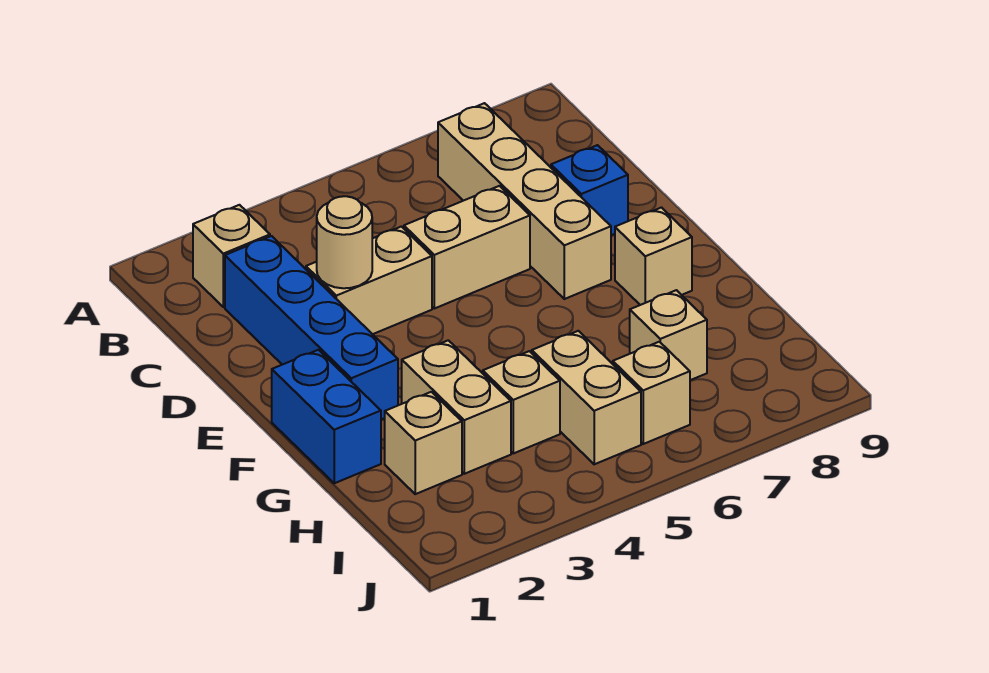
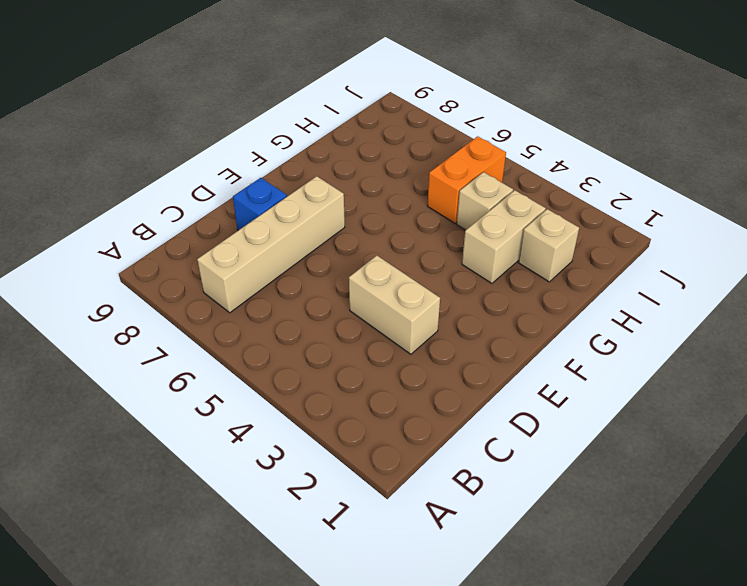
orange brick H5:I5 level 1 -> tan brick H5:I5 level 1
none -> tan brick B2 level 1
none -> blue brick C2:F2 level 1
none -> tan brick D5:D6 level 1

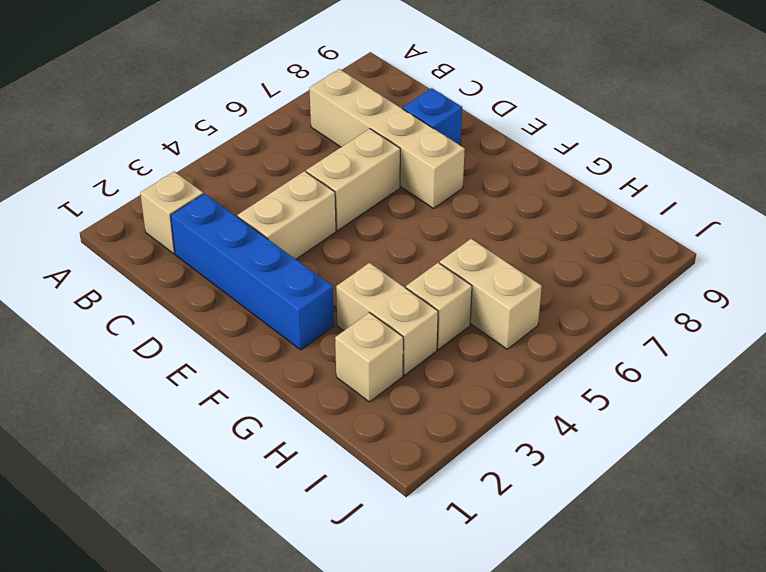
none -> blue brick F1:G1 level 1
none -> tan brick F8 level 1
none -> tan brick H7 level 1

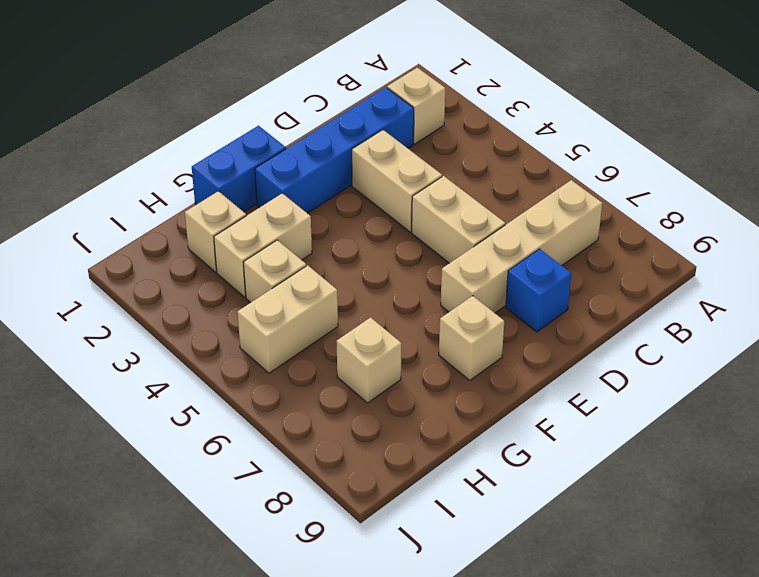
none -> tan brick I6 level 1
none -> tan round brick D3 level 2

